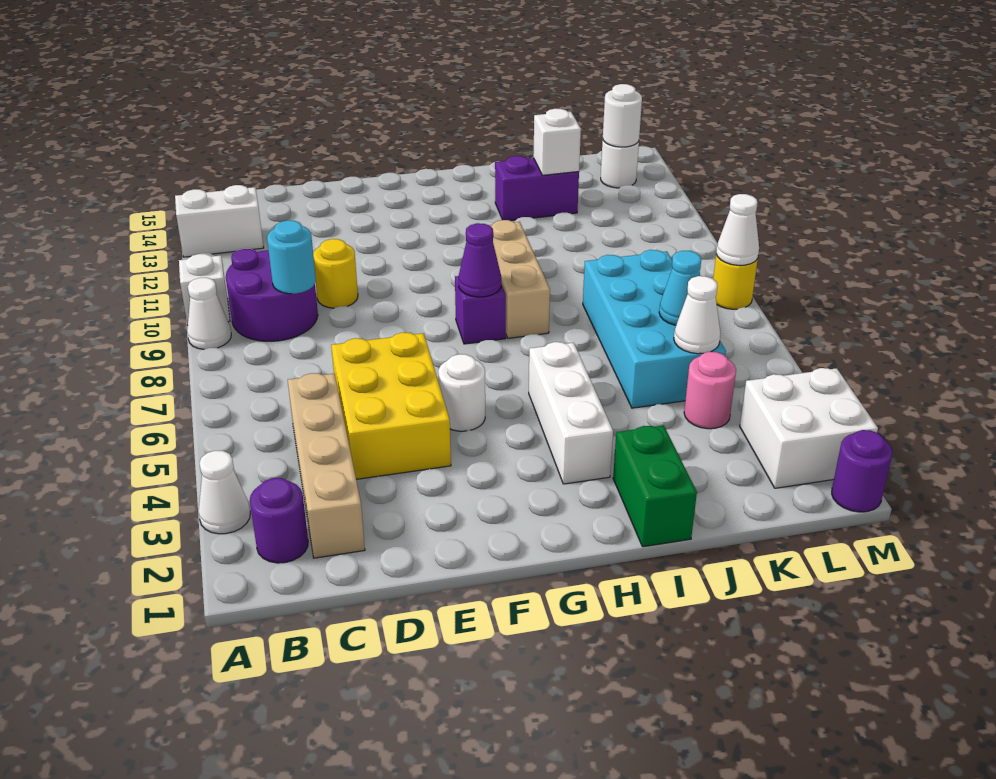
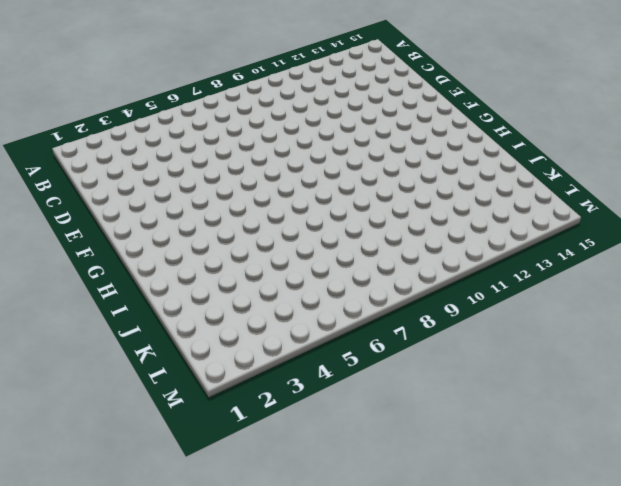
none -> white cone A3 level 1
none -> white cone A9 level 1
none -> white brick A10 level 1

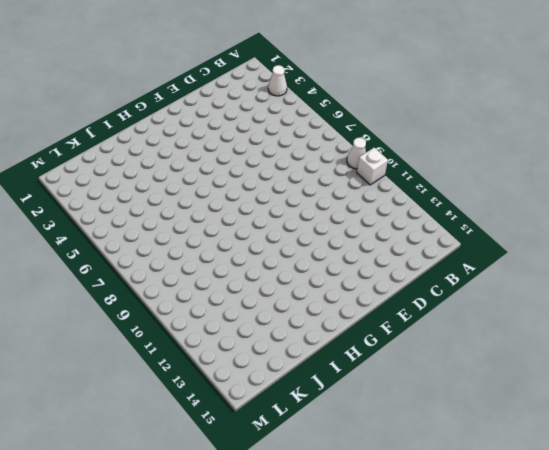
none -> white brick A13:B13 level 1
none -> purple round brick B2 level 1
none -> purple round brick B9:C10 level 1

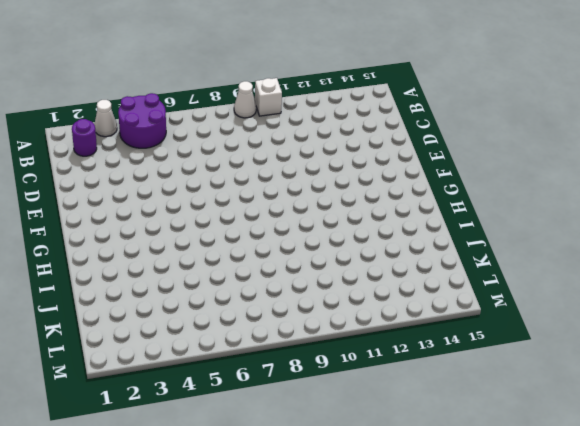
purple round brick A4:B5 level 1 -> purple round brick B9:C10 level 1
none -> white brick A13:B13 level 1
none -> tan brick C2:C5 level 1
none -> yellow brick D4:E6 level 1

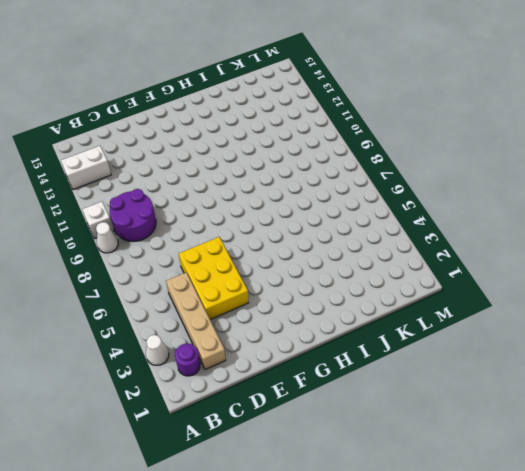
none -> yellow round brick D10 level 1
none -> white round brick F5 level 1
none -> purple brick G8 level 1

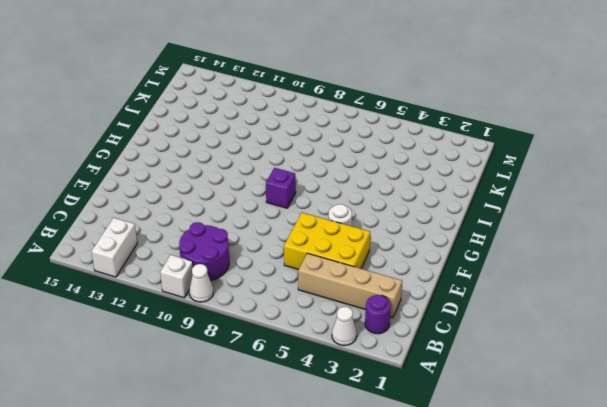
none -> yellow round brick D10 level 1
none -> white brick H3:H5 level 1
none -> tan brick H8:H10 level 1

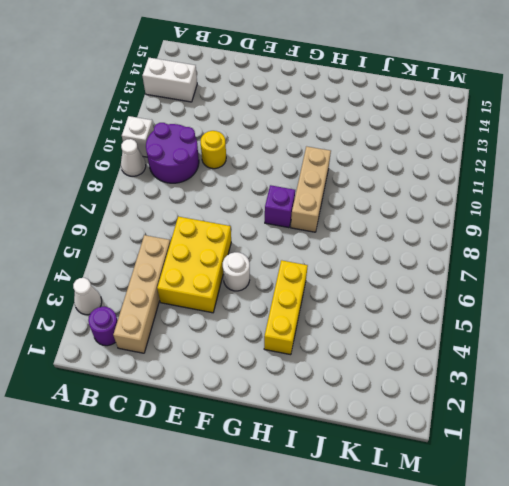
yellow brick H3:H5 level 1 -> white brick H3:H5 level 1
none -> green brick I1:I2 level 1
none -> purple brick I13:J13 level 1
none -> cyan brick J5:K8 level 1

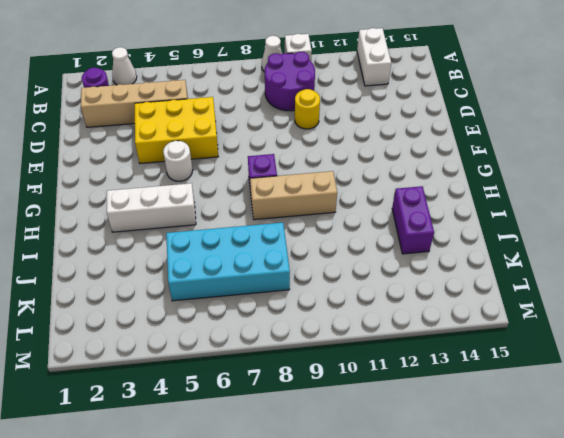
none -> green brick I1:I2 level 1
none -> pink round brick K4 level 1
none -> white brick L2:M3 level 1

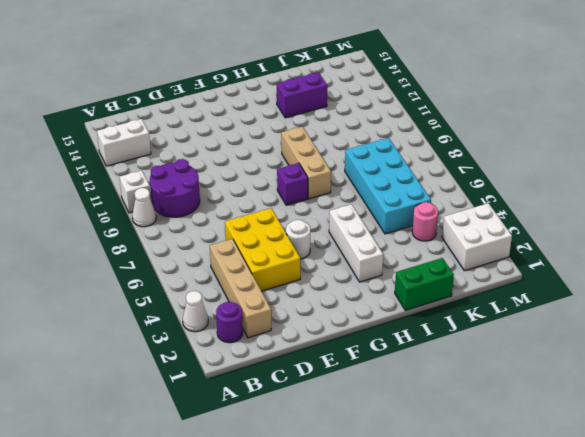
green brick I1:J1 level 1 -> green brick I1:I2 level 1
none -> yellow round brick D10 level 1
none -> white round brick L14 level 1
none -> purple round brick M1 level 1

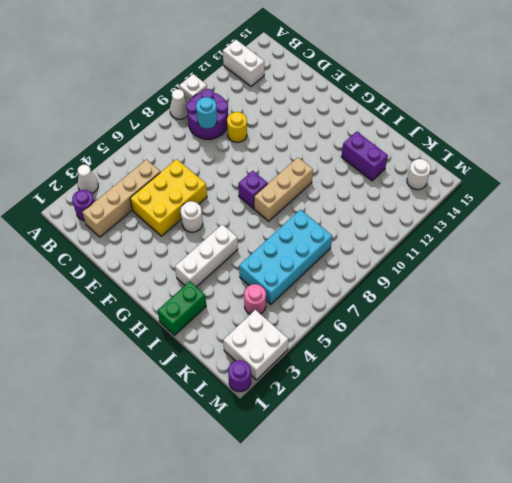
none -> yellow round brick M8 level 1
none -> purple cone G8 level 2
none -> white brick J13 level 2

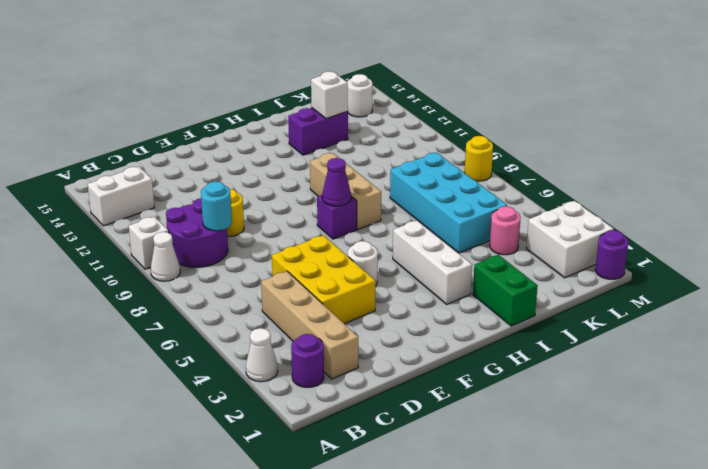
none -> white cone K5 level 2
none -> cyan cone K6 level 2
none -> white round brick L14 level 2

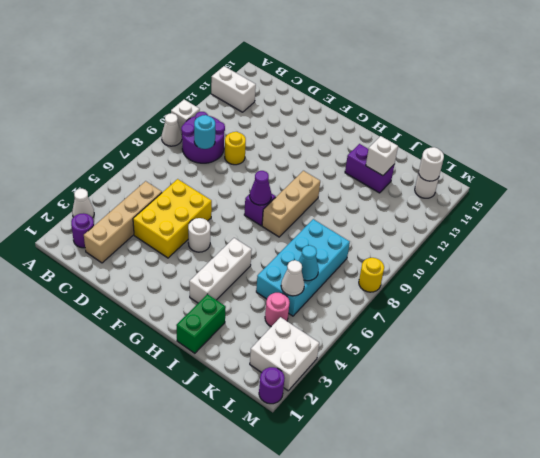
none -> white cone M8 level 2

